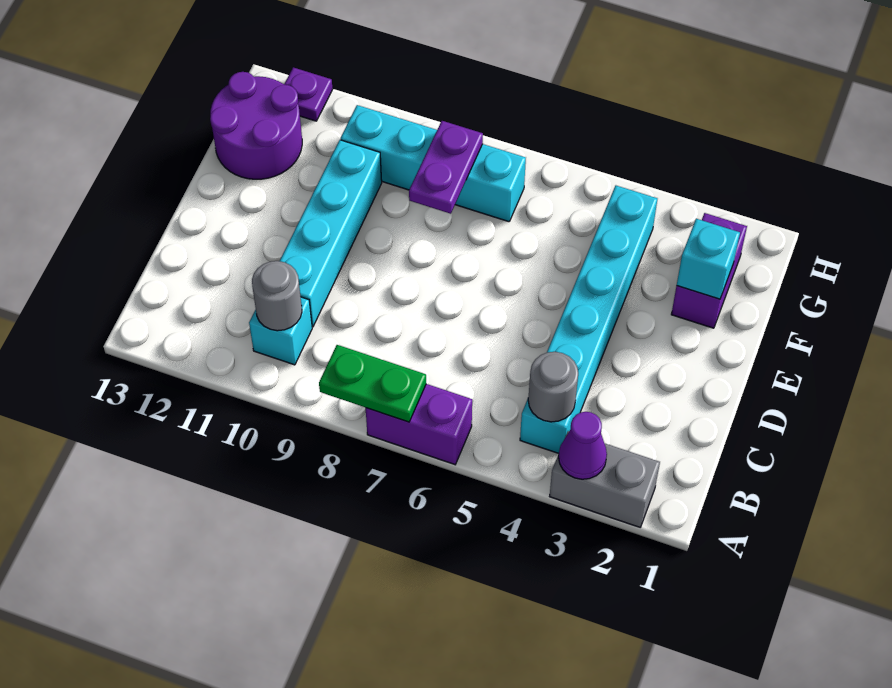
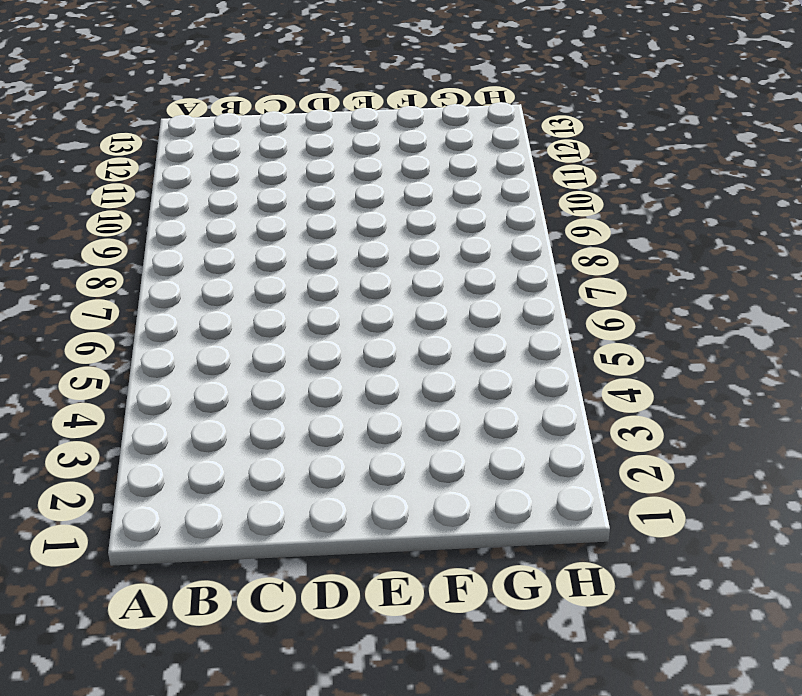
none -> grey brick A2:A3 level 1
none -> purple brick A6:A7 level 1
none -> cyan brick B4:G4 level 1

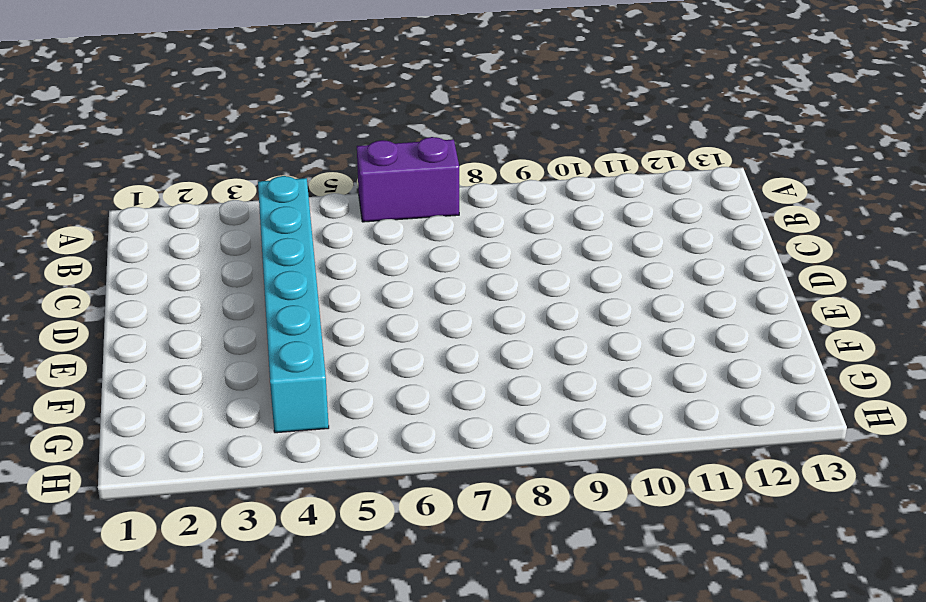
none -> grey brick A2:A3 level 1
none -> cyan brick B10 level 1
none -> cyan brick C10:F10 level 1

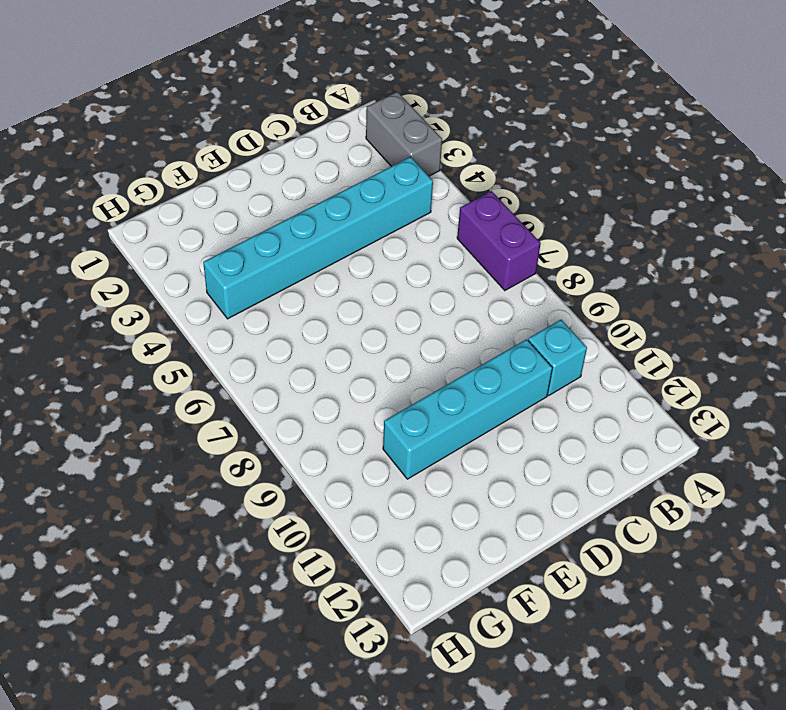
none -> purple brick F2:G2 level 1
none -> purple round brick F12:G13 level 1
none -> cyan brick G7:G10 level 1

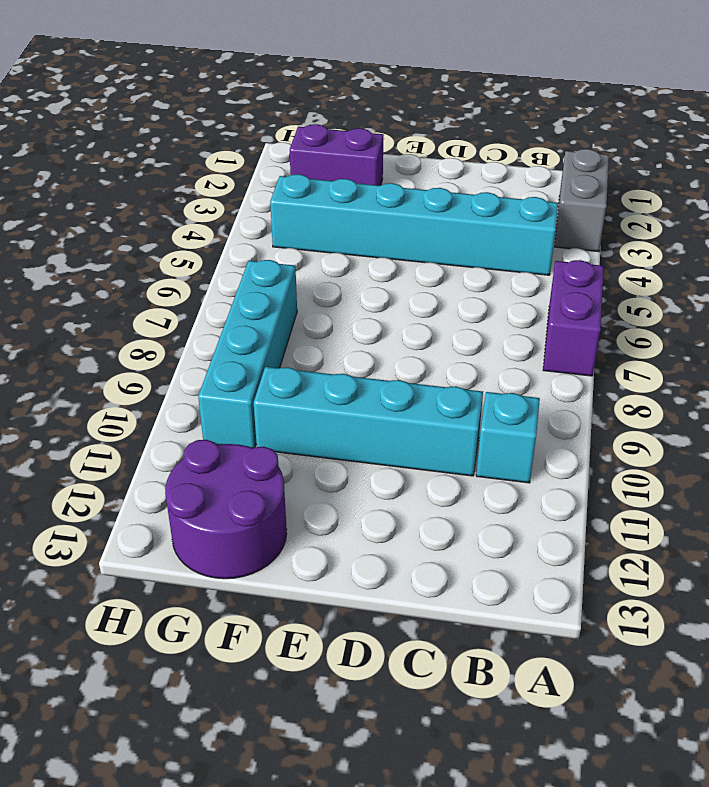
none -> purple plate H12 level 1
none -> purple cone A3 level 2
none -> green plate A7:A8 level 2

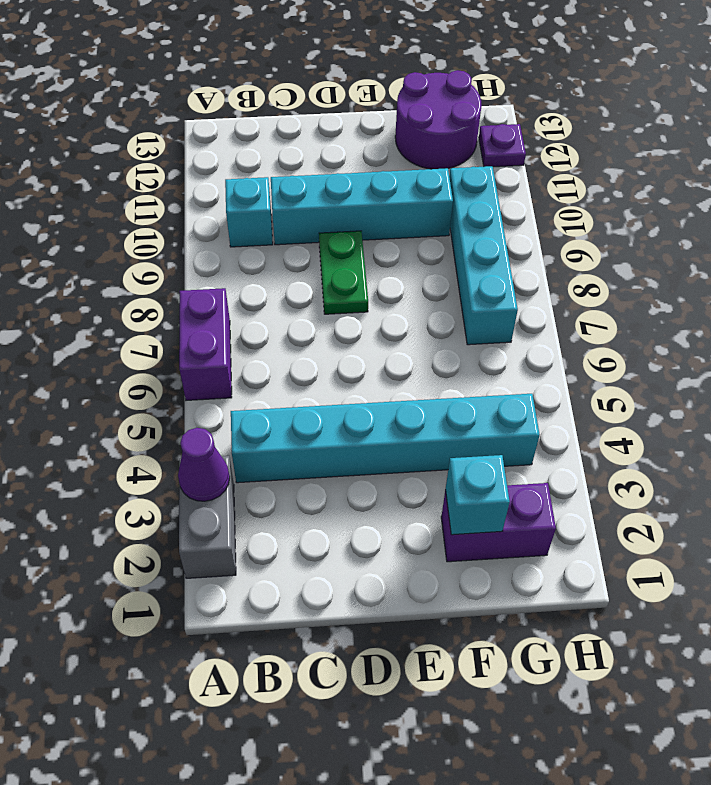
green plate D8:D9 level 1 -> green plate A7:A8 level 2
none -> grey round brick B4 level 2
none -> grey round brick B10 level 2
none -> purple plate F8:G8 level 2

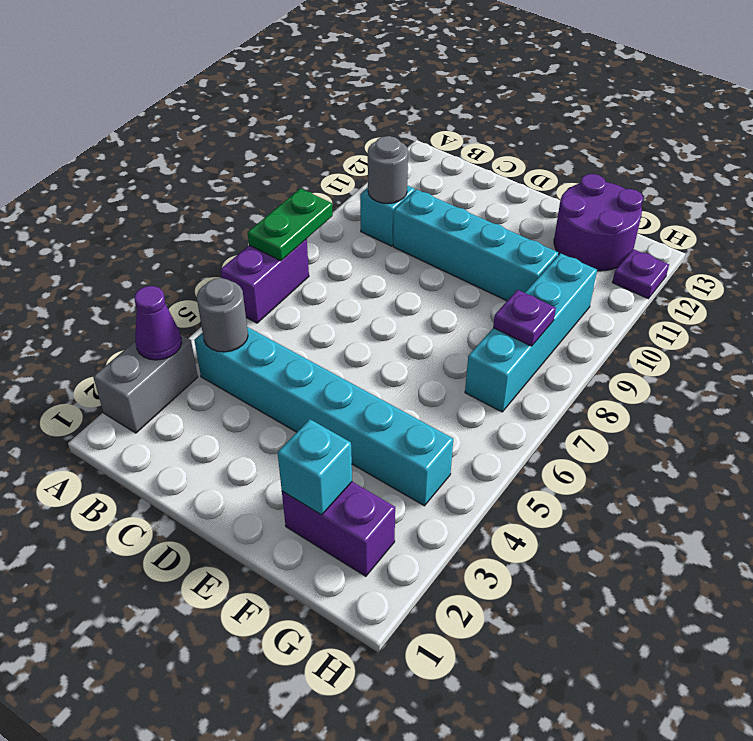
purple plate G8 level 2 -> purple plate F8:G8 level 2

